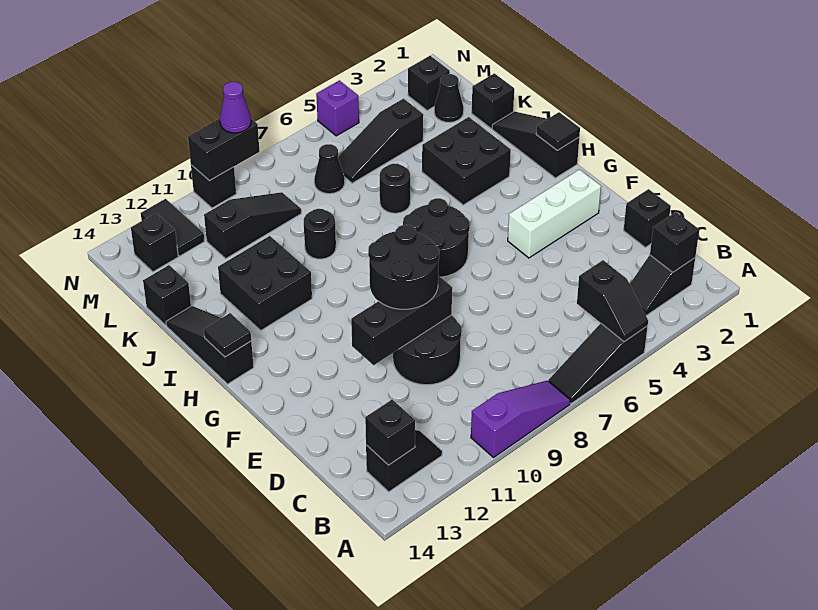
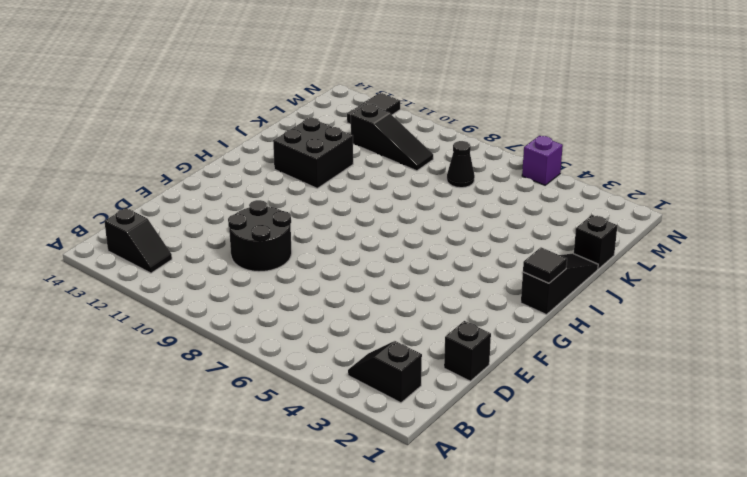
none -> black slope A5:A7 level 1 top 5
none -> purple slope A8:A10 level 1 top 10
none -> white brick F2:F4 level 1
none -> black round brick G6:H7 level 1

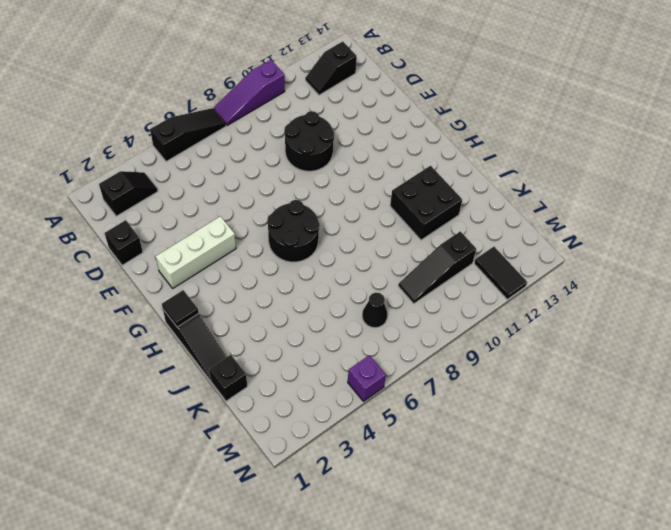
none -> black slope H14:J14 level 1 top H
none -> black brick I3:J4 level 1
none -> black round brick J6 level 1
none -> black round brick J9 level 1

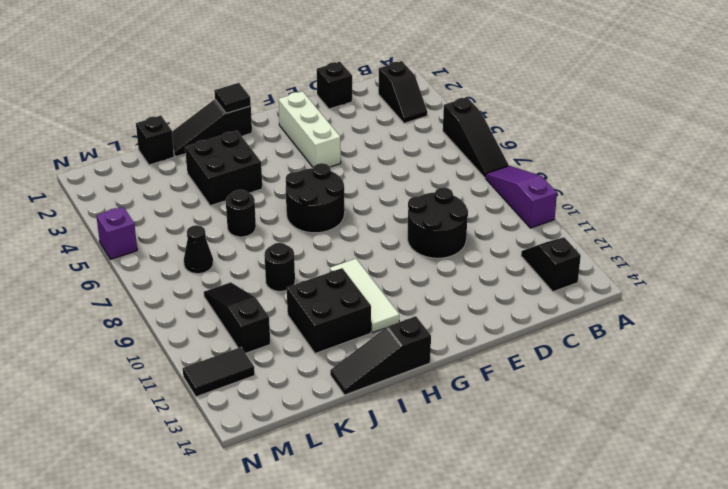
white tile H10:H12 level 1 -> none
none -> black brick K14 level 1
none -> black cone L2 level 1
none -> black slope L4:L6 level 1 top 4
none -> black brick M2 level 1

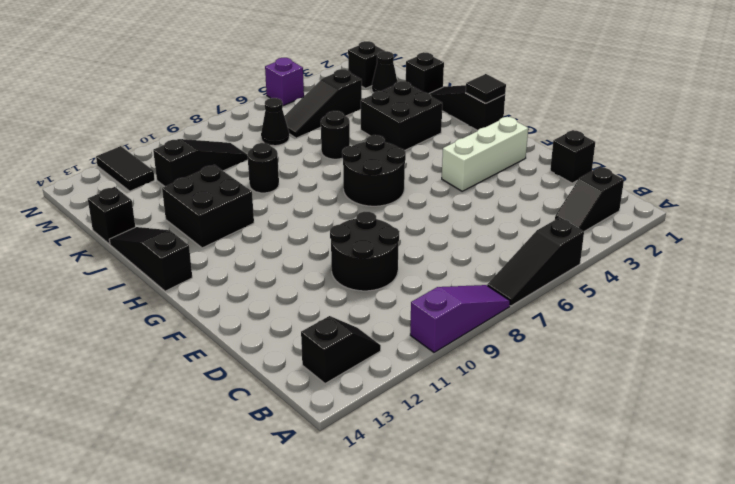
none -> black brick M13 level 1
none -> black brick N10 level 1
none -> black slope A5:B5 level 2 top B
none -> black brick B2 level 2

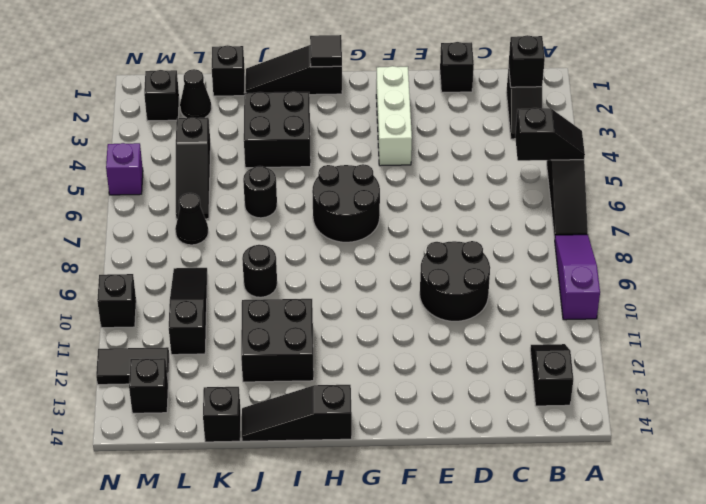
none -> black brick B13 level 2
none -> black brick E9:E11 level 2
none -> black tile H14 level 2
none -> black brick N9:N10 level 2

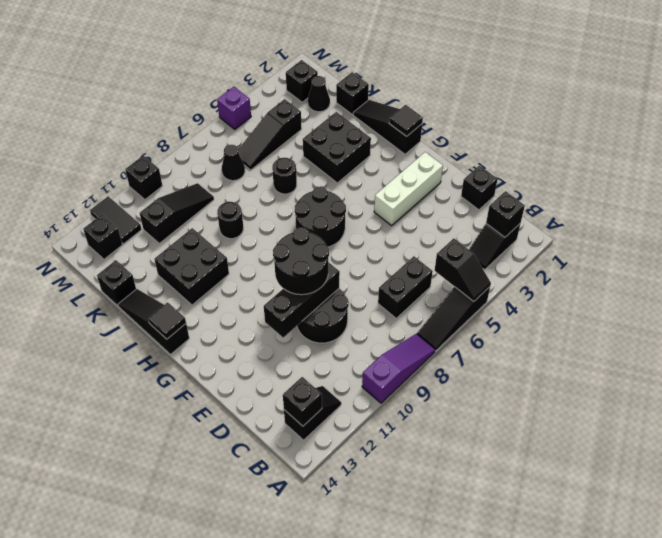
black brick C6:C7 level 1 -> black brick N9:N10 level 2
none -> purple cone N9 level 3

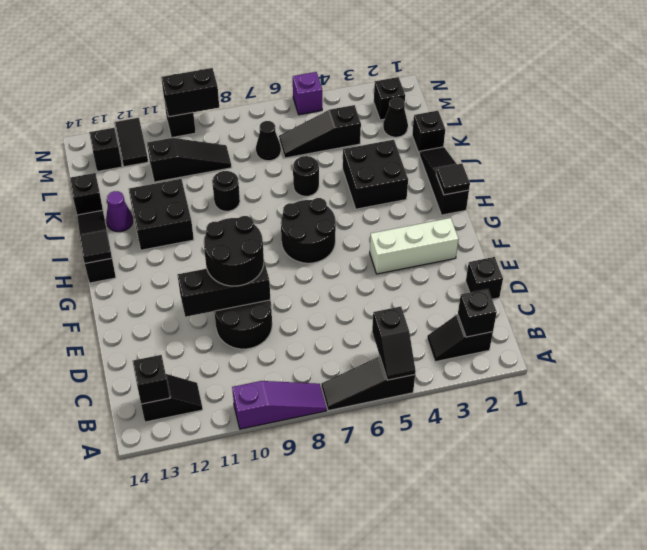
purple cone J13 level 1 -> purple cone N9 level 3

